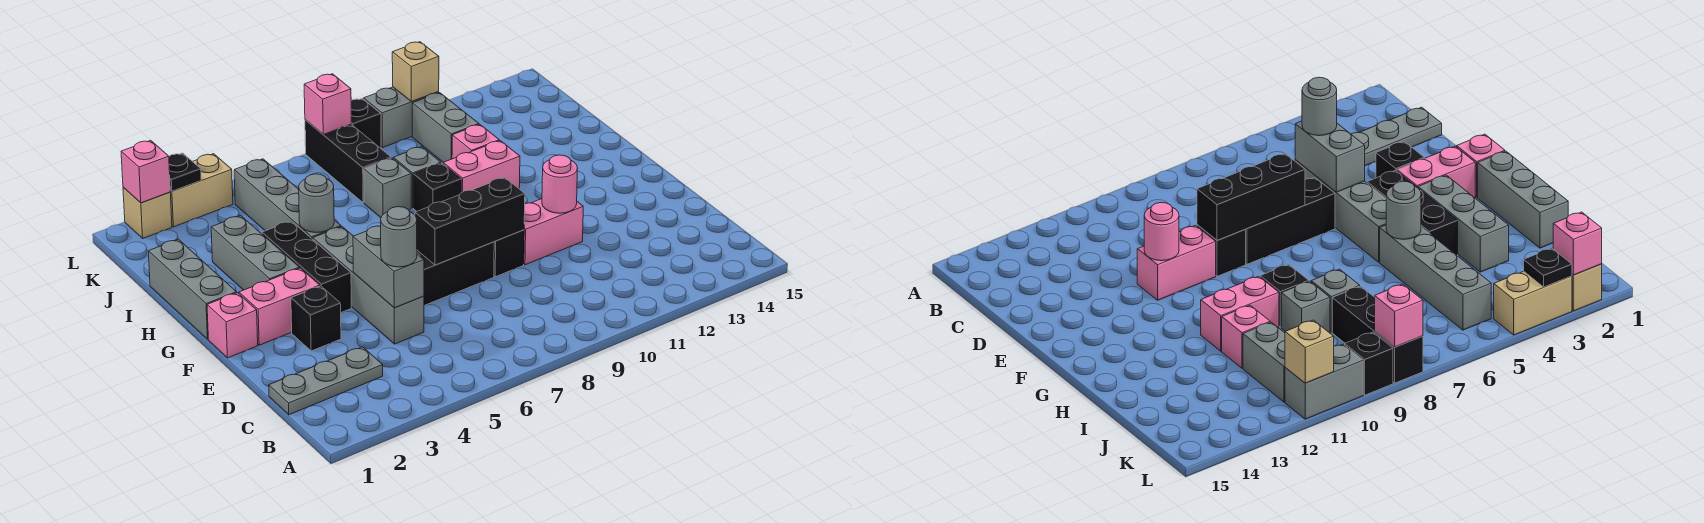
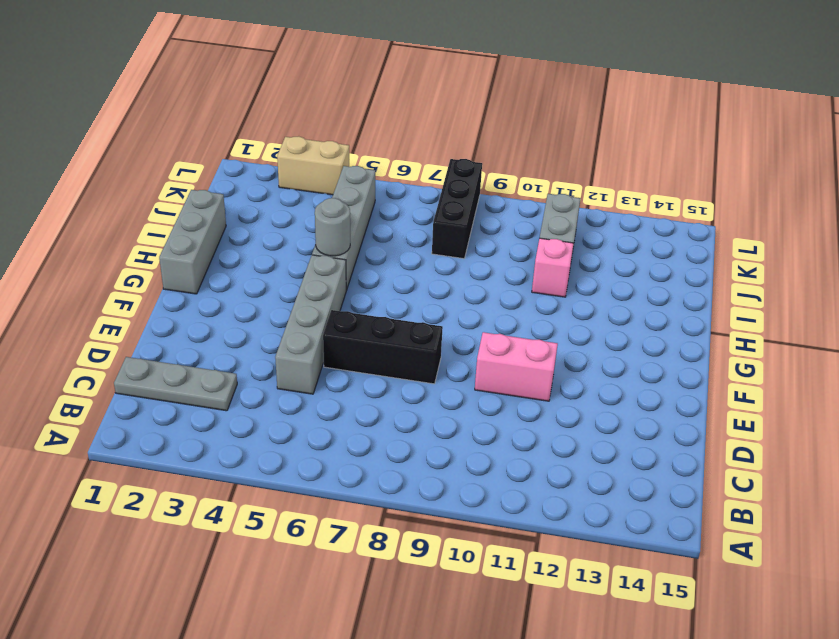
none -> black brick E3 level 1
none -> black brick E9 level 1
none -> pink brick F1 level 1
none -> pink brick F2:F3 level 1

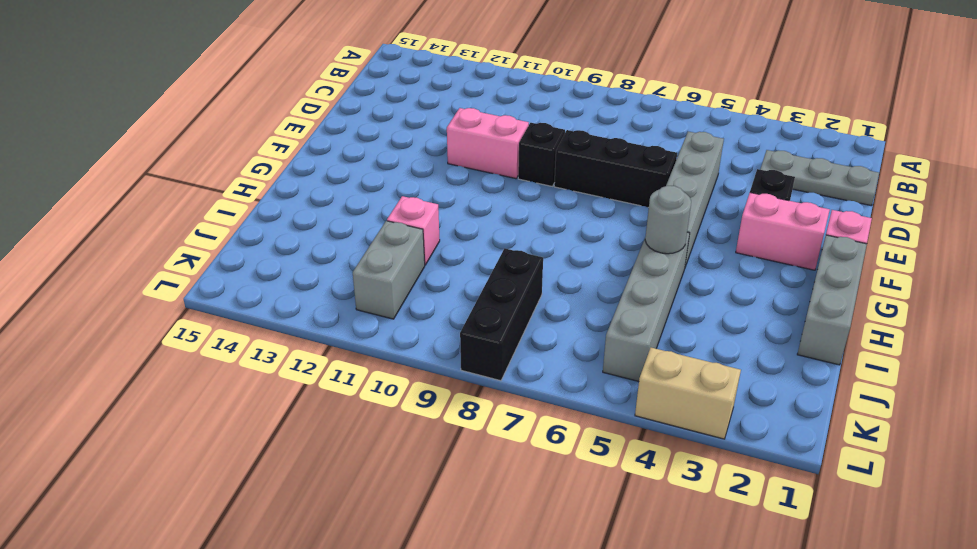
none -> black brick F4:H4 level 1
none -> grey brick G3:I3 level 1
none -> black brick H9 level 1
none -> pink brick H10:H11 level 1

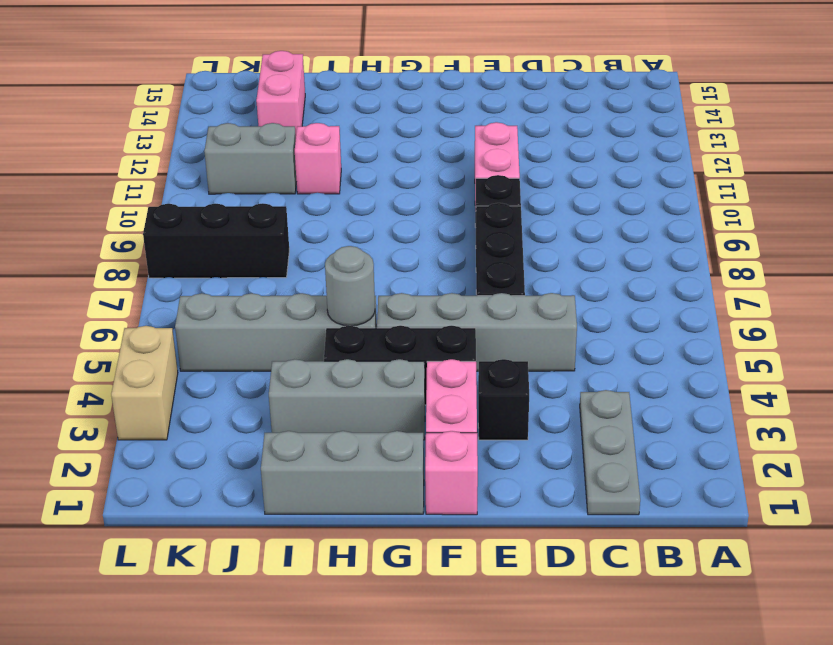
pink brick J13:J14 level 1 -> pink brick H10:H11 level 1
none -> black brick H9 level 1
none -> grey brick I8 level 1
none -> grey brick I9 level 1
none -> tan brick L2 level 1

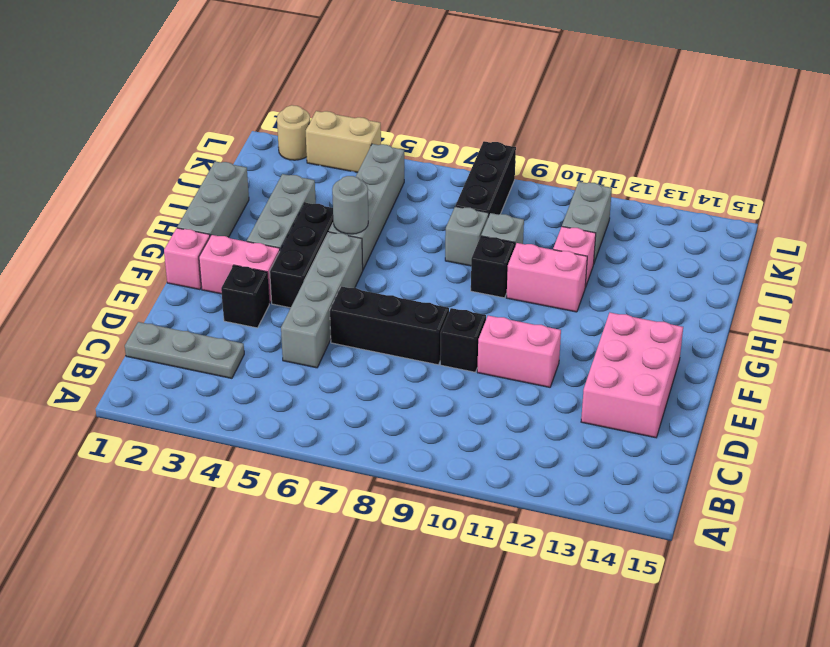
pink brick D13:F14 level 1 -> none
tan round brick L2 level 1 -> tan brick L2 level 1
none -> black brick L9 level 1
none -> grey brick L10:L11 level 1
none -> grey brick D5:E5 level 2
none -> black brick E7:E9 level 2

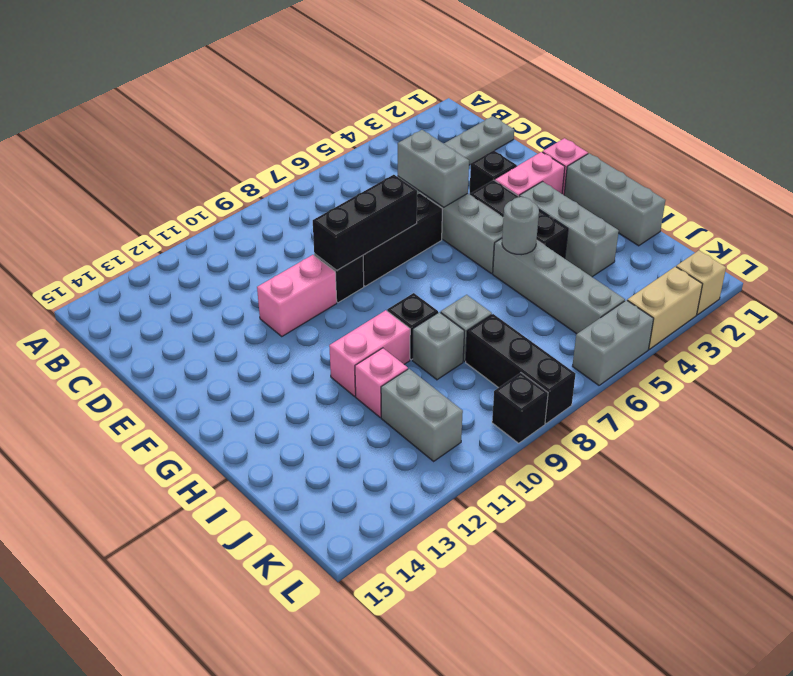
grey brick L5:L6 level 1 -> grey brick L10:L11 level 1
none -> pink round brick E11 level 2
none -> pink brick L2 level 2
none -> black plate L3 level 2
none -> pink brick L8 level 2

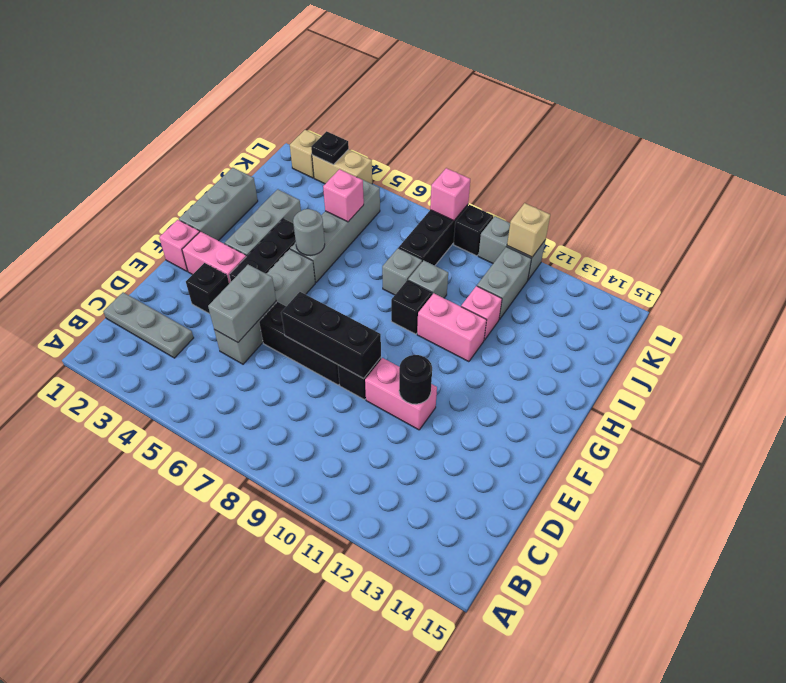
black round brick E11 level 2 -> pink round brick E11 level 2
pink brick J5 level 2 -> pink brick L2 level 2
none -> grey round brick D5 level 3

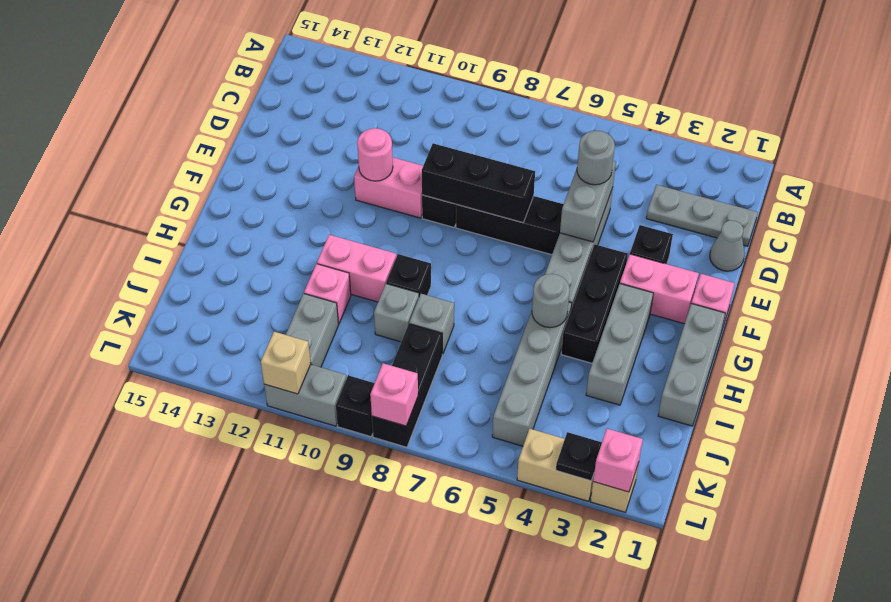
grey cone D1 level 1 -> none

